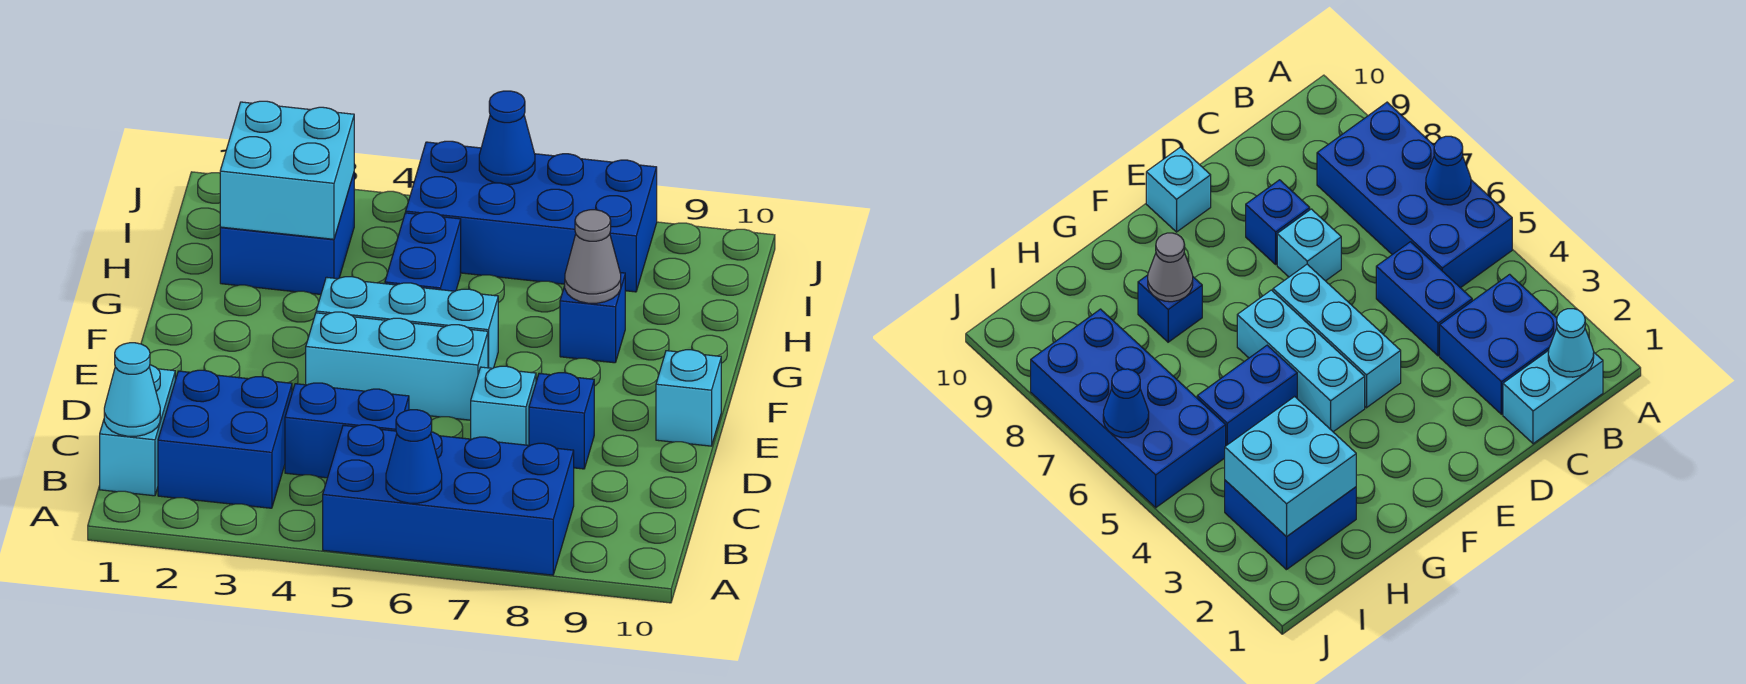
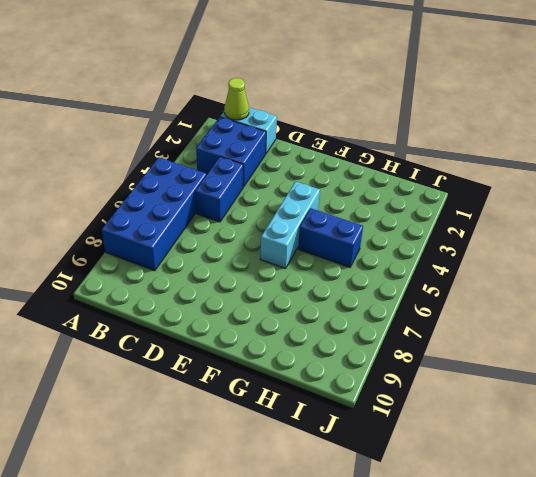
lime cone B1 level 2 -> cyan cone B1 level 2
none -> cyan brick D7 level 1
none -> blue brick D8 level 1
none -> cyan brick E4:E6 level 1

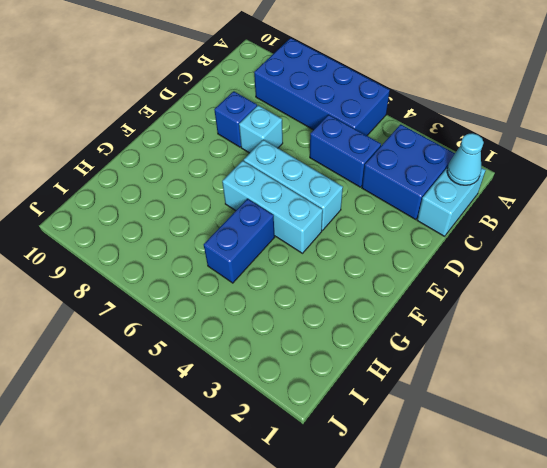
none -> cyan brick E10 level 1
none -> blue brick G8 level 1
none -> blue brick H2:I3 level 1

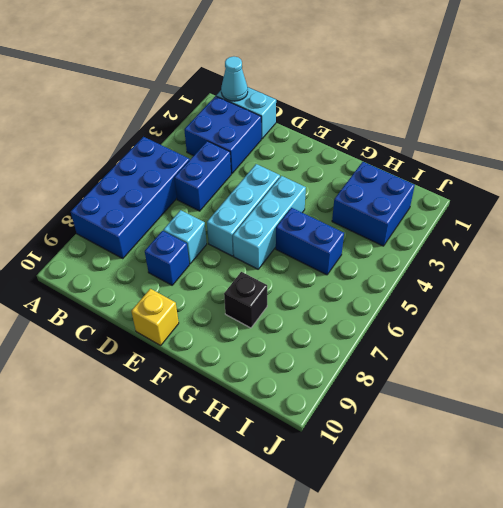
yellow brick E10 level 1 -> cyan brick E10 level 1
black brick G8 level 1 -> blue brick G8 level 1
none -> blue brick I5:J8 level 1
none -> blue cone A6 level 2
none -> grey cone G8 level 2

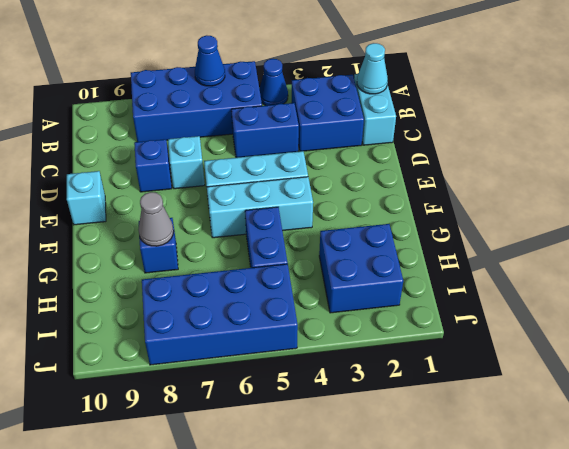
blue cone A4 level 1 -> blue cone J6 level 2
none -> cyan brick H2:I3 level 2

